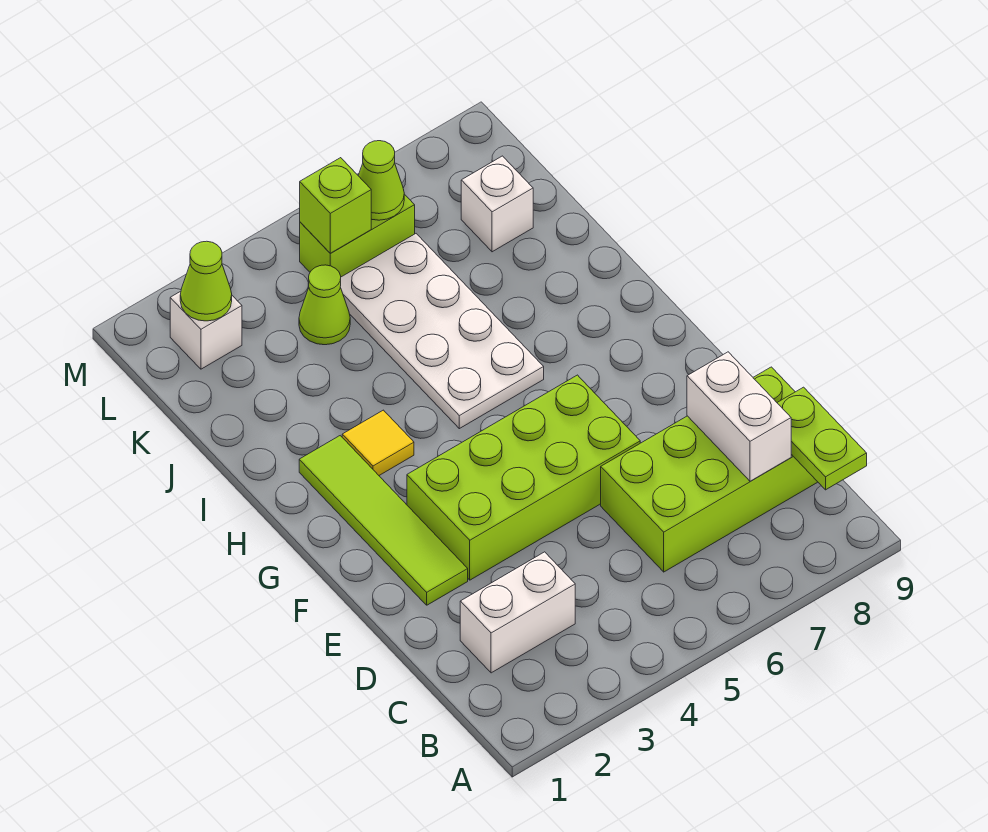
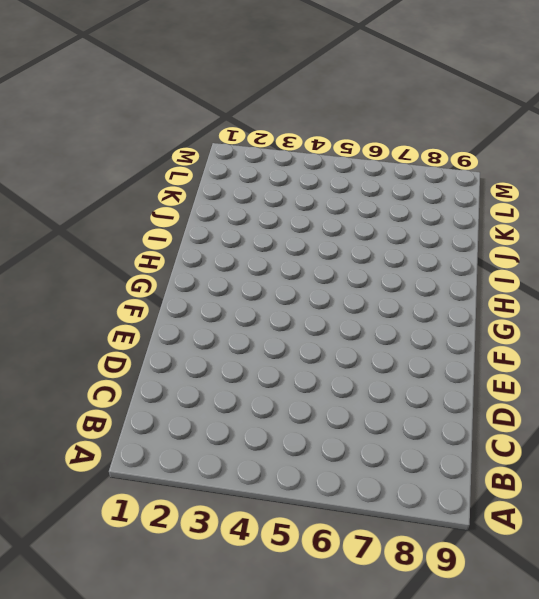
none -> white brick C2:C3 level 1
none -> lime brick C6:D9 level 1
none -> lime tile E2:H2 level 1

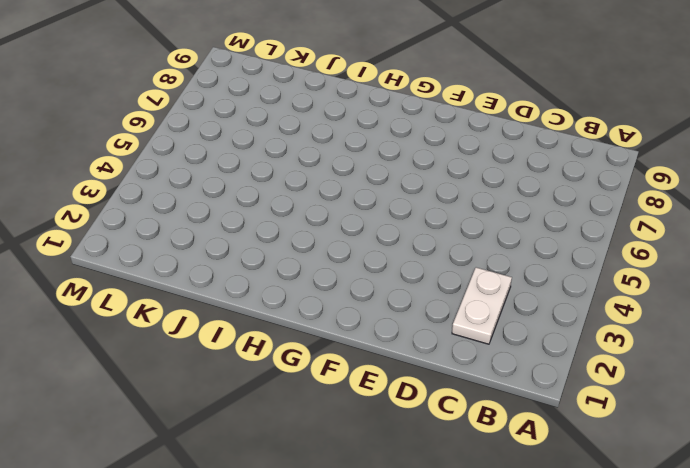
white plate C2:C3 level 1 -> white brick C2:C3 level 1
none -> lime brick C6:D9 level 1
none -> lime tile E2:H2 level 1
none -> lime brick E3:F6 level 1

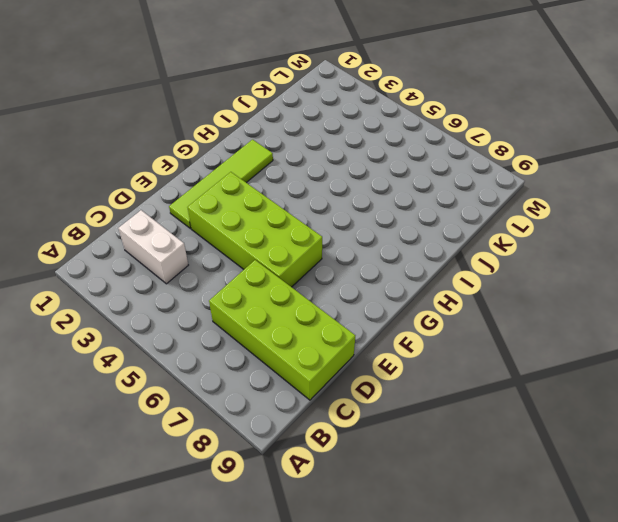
none -> yellow tile H3 level 1
none -> white plate H5:K6 level 1
none -> lime cone K4 level 1

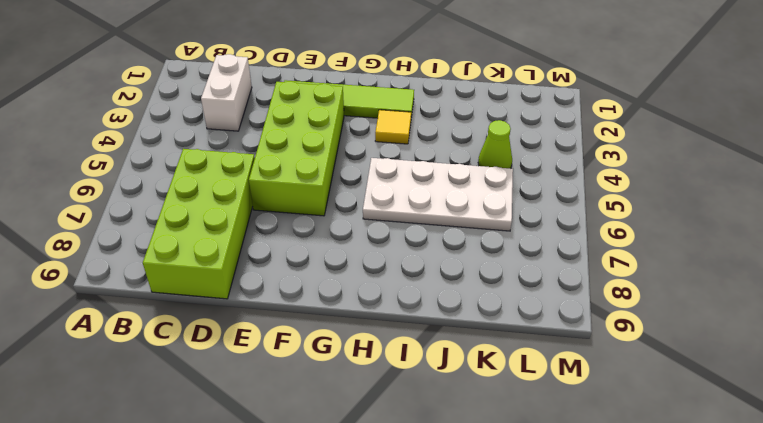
none -> white brick K8 level 1
none -> white brick L2 level 1
none -> lime brick L5:L6 level 1

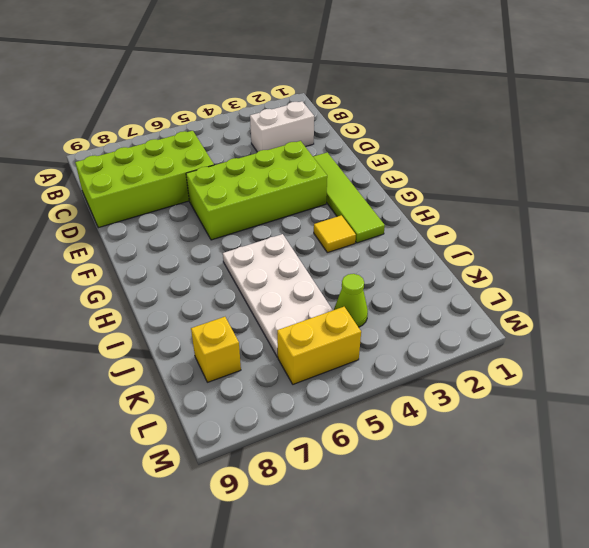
yellow brick K8 level 1 -> white brick K8 level 1
yellow brick L5:L6 level 1 -> lime brick L5:L6 level 1
none -> white brick L2 level 1
none -> lime plate B9:C9 level 2
none -> white brick C8:D8 level 2

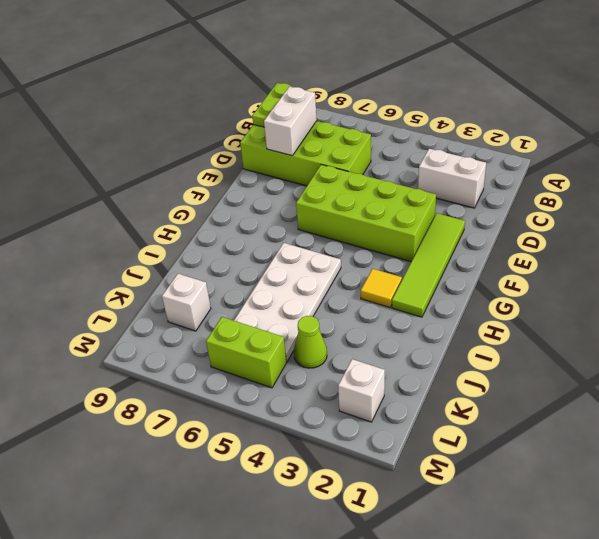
none -> lime cone L2 level 2
none -> lime brick L5 level 2
none -> lime cone L6 level 2

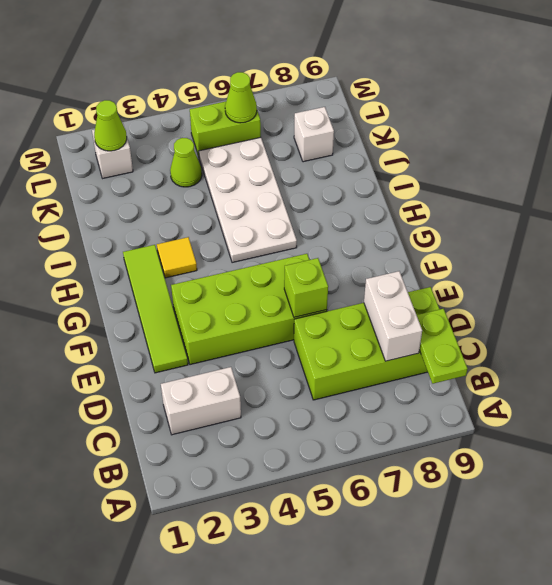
lime brick E6 level 2 -> lime brick L5 level 2

